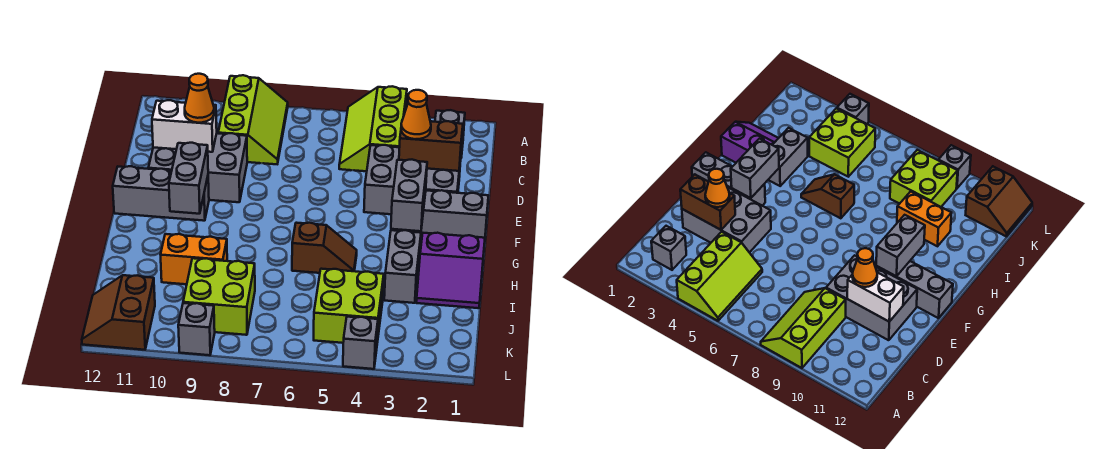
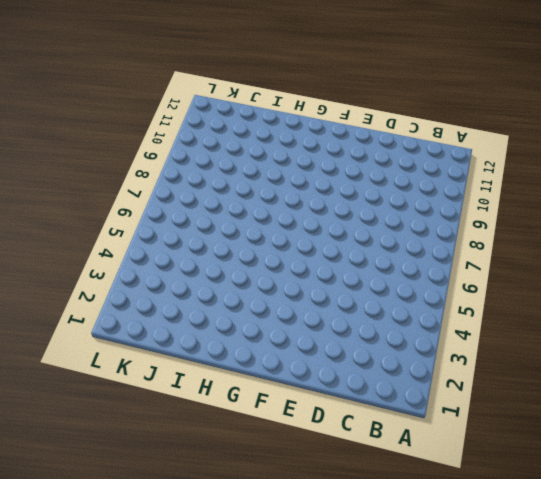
none -> lime slope A4:C5 level 1 top 4
none -> lime slope A8:C9 level 1 top 9
none -> grey brick B2 level 1

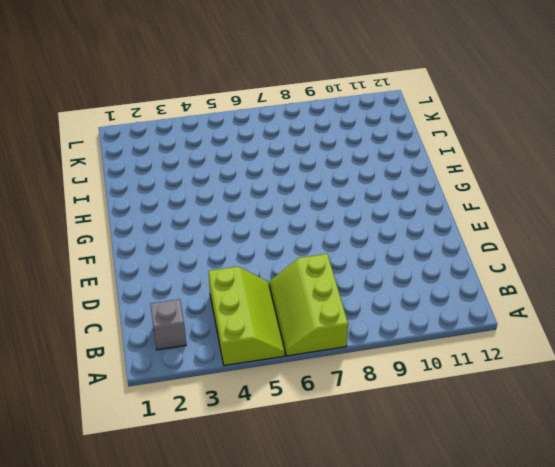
lime slope A6:C7 level 1 top 7 -> lime slope A8:C9 level 1 top 9
none -> grey brick D2:E4 level 1
none -> grey brick D9:E11 level 1
none -> grey brick F1:F3 level 1

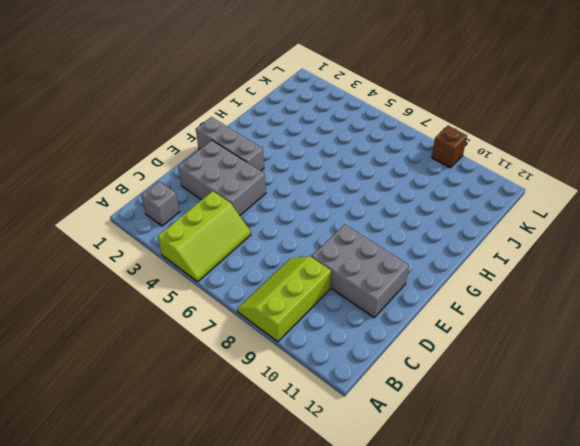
brown brick L9 level 1 -> grey brick L9 level 1
none -> grey brick F10:F12 level 1
none -> purple slope H1:I2 level 1 top H
none -> grey brick H3:I3 level 1

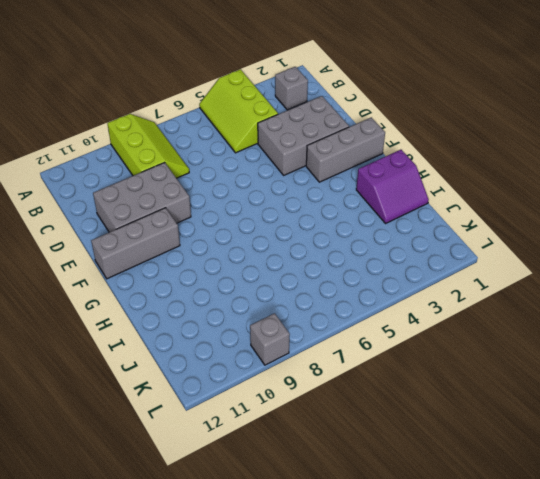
none -> grey brick H3:I3 level 1
none -> brown slope H5:H6 level 1 top 6
none -> orange brick I9:I10 level 1

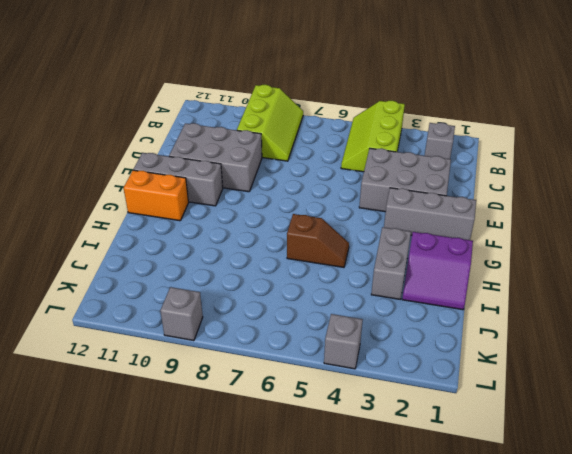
orange brick G11:G12 level 1 -> orange brick I9:I10 level 1
none -> lime brick J4:K5 level 1
none -> lime brick J8:K9 level 1
none -> brown slope K11:L12 level 1 top 11

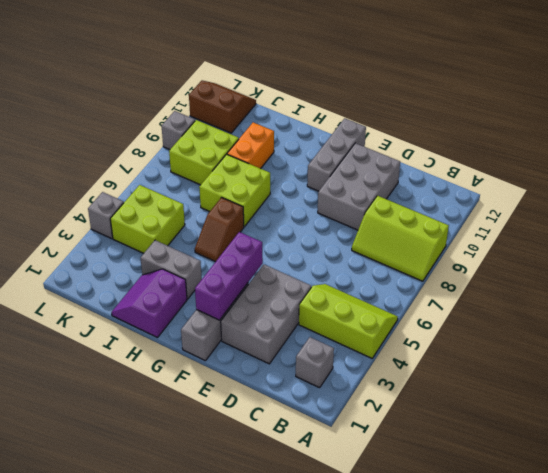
purple brick F2:F4 level 2 -> grey brick F3:G3 level 2
lime brick H7:I8 level 1 -> none
none -> brown brick D2:D3 level 2
none -> white brick D10:D11 level 2
none -> grey brick F10:G10 level 2

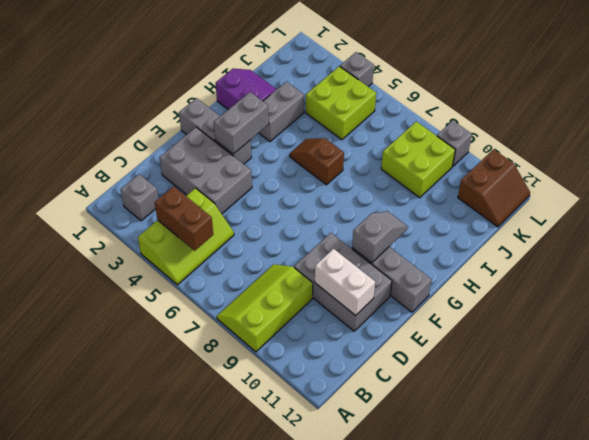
brown brick B4:B5 level 2 -> brown brick D2:D3 level 2
grey slope F10:G10 level 2 top F -> grey brick F10:G10 level 2
none -> orange brick I9:I10 level 1
none -> orange cone D3 level 3
none -> orange cone D10 level 3

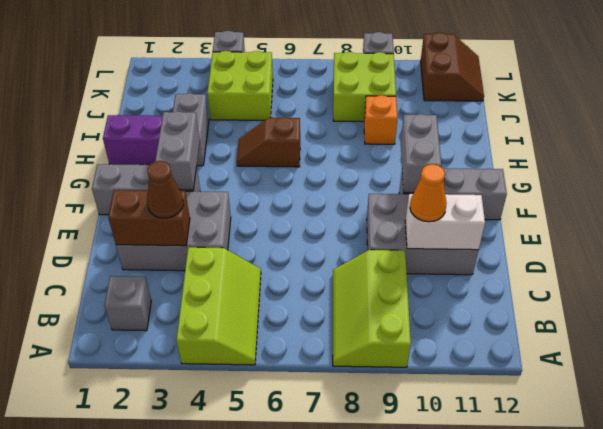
brown cone D3 level 3 -> orange cone D3 level 3
orange brick I9 level 1 -> orange brick I9:I10 level 1

